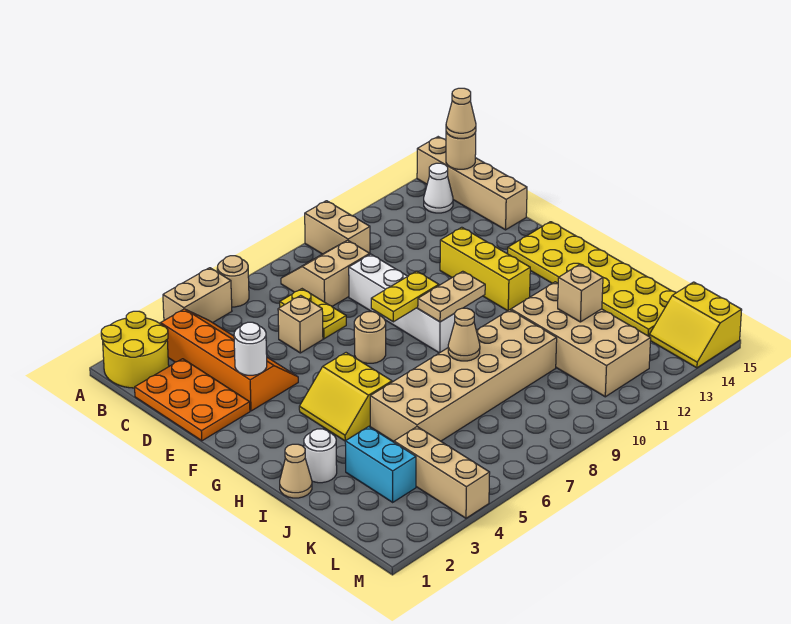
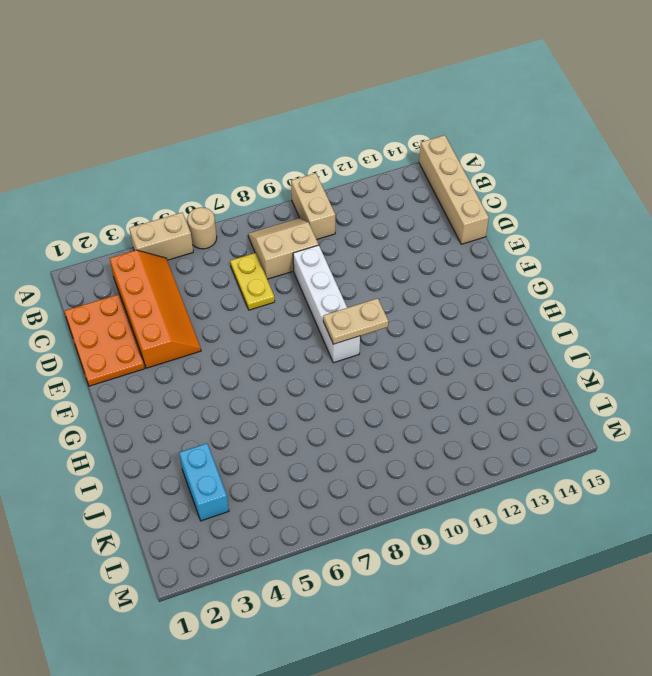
none -> yellow round brick A1:B2 level 1
none -> white cone B14 level 1
none -> tan brick D6 level 1
none -> yellow brick E12:G12 level 1

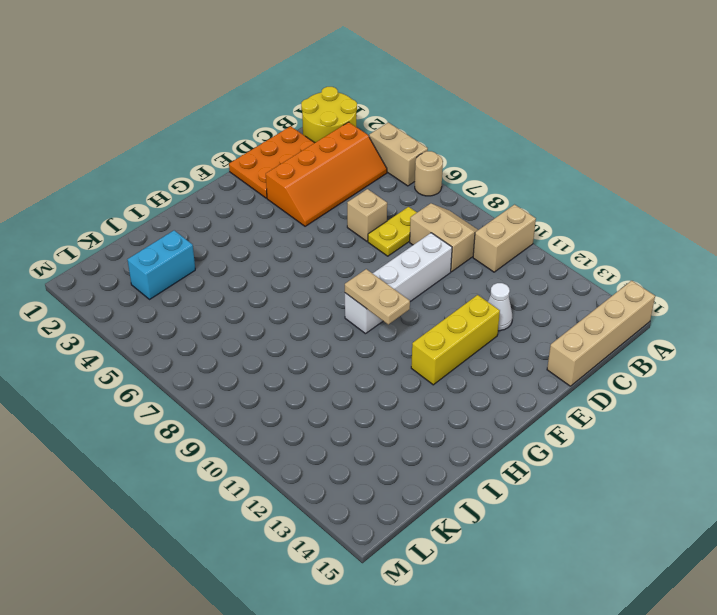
white cone D12 level 1 -> white cone B14 level 1
none -> tan round brick F7 level 1
none -> yellow plate F14:K15 level 1
none -> yellow slope G4:H5 level 1 top 5
none -> tan cone I1 level 1

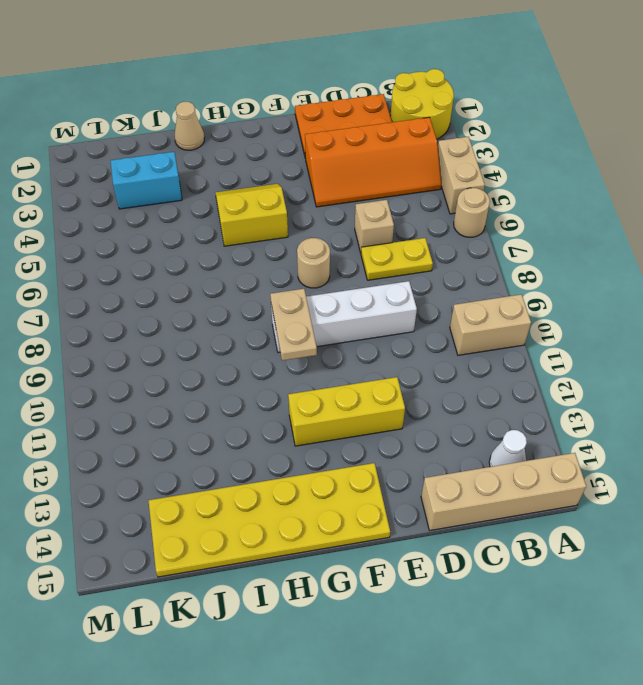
none -> tan slope B8:C9 level 1 top C
none -> white round brick I2 level 1
none -> tan brick I5:J10 level 1
none -> tan brick I11:L12 level 1

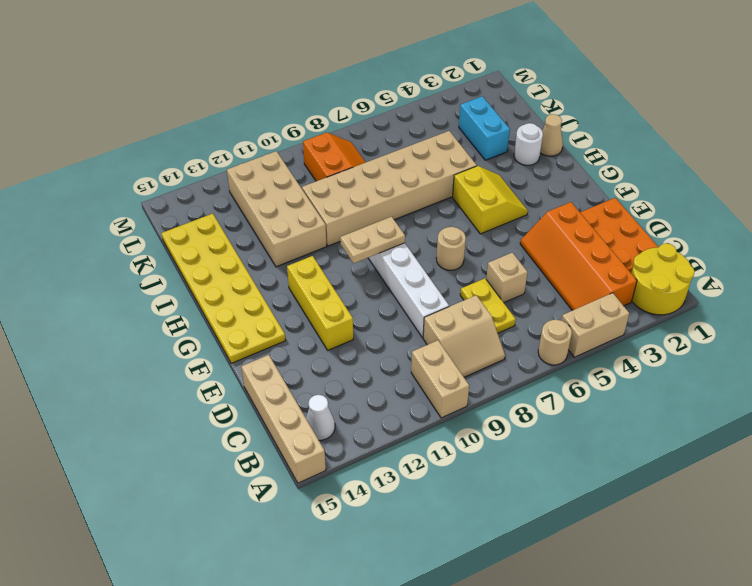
orange slope K8:L9 level 1 top 9 -> none
none -> tan brick K4:M4 level 1
none -> yellow slope L14:M15 level 1 top 15
none -> tan round brick B15 level 2
none -> white round brick E3 level 2

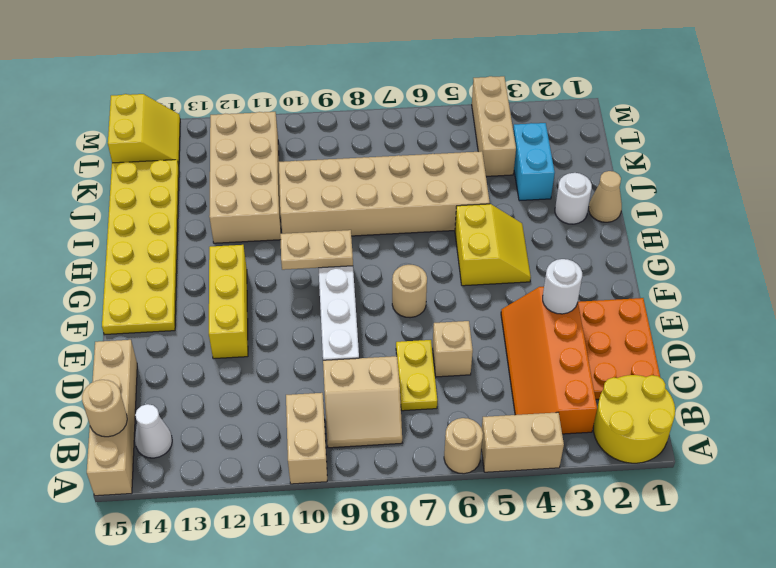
none -> yellow plate F8:F9 level 2
none -> tan cone I8 level 2
none -> tan brick J12 level 2
none -> tan cone B15 level 3

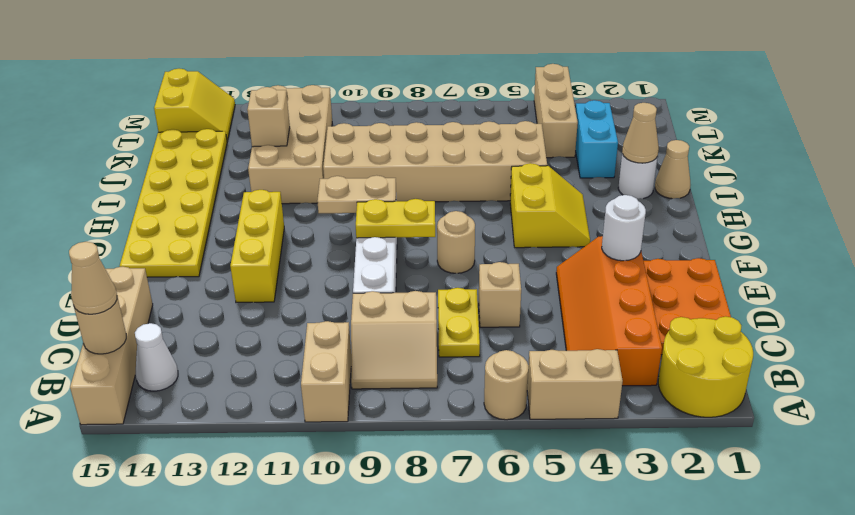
tan cone I2 level 2 -> tan cone I8 level 2

